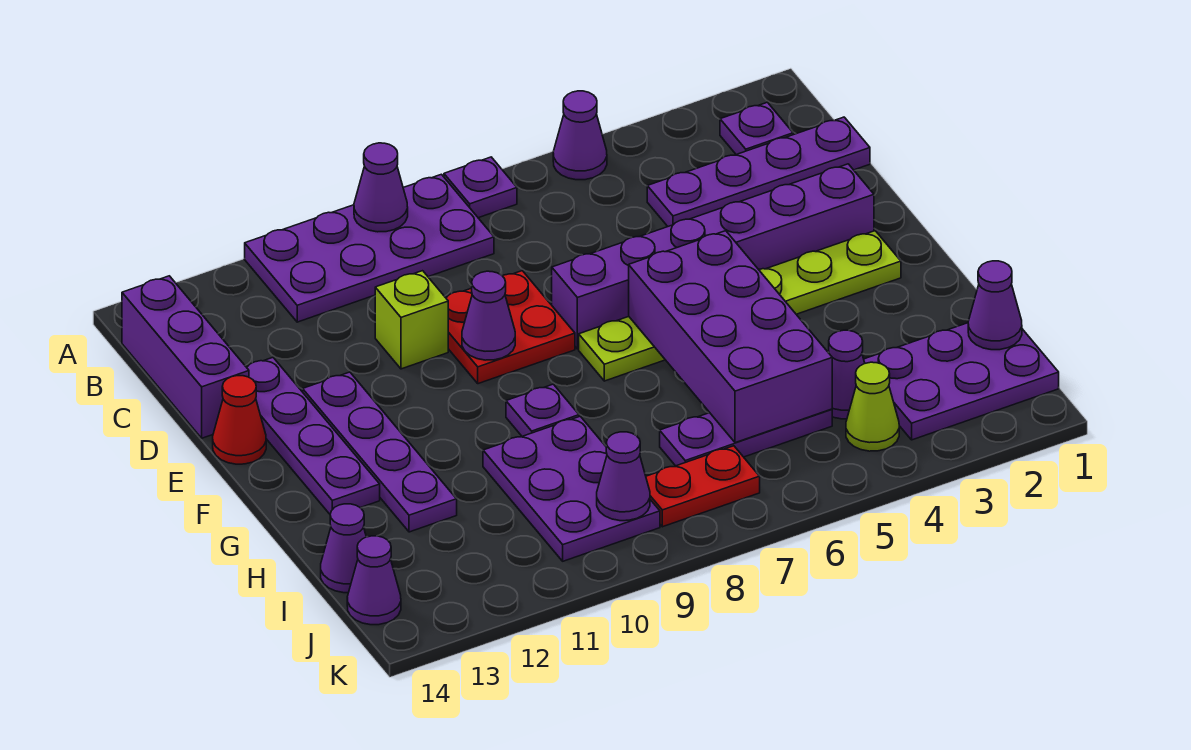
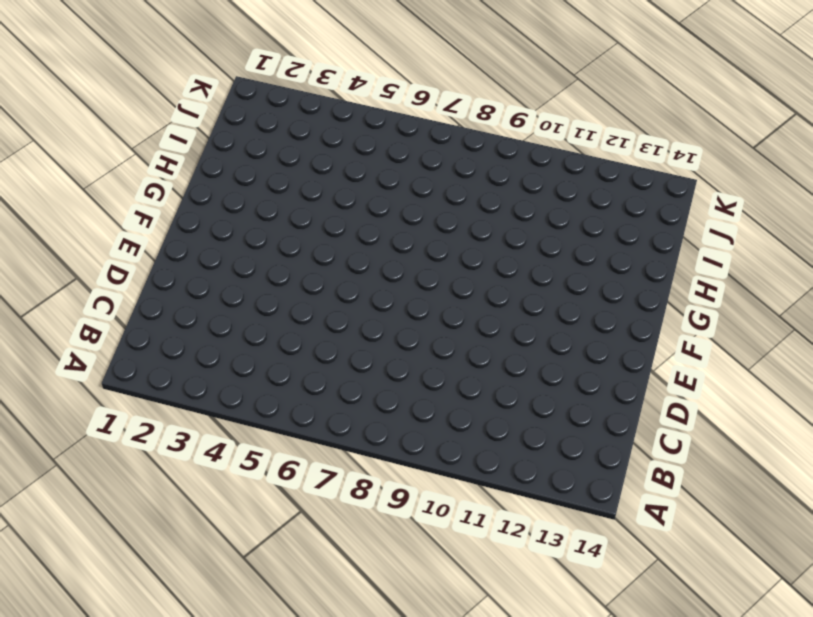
none -> purple cone A5 level 1
none -> purple plate A7 level 1
none -> purple plate A8:B11 level 1

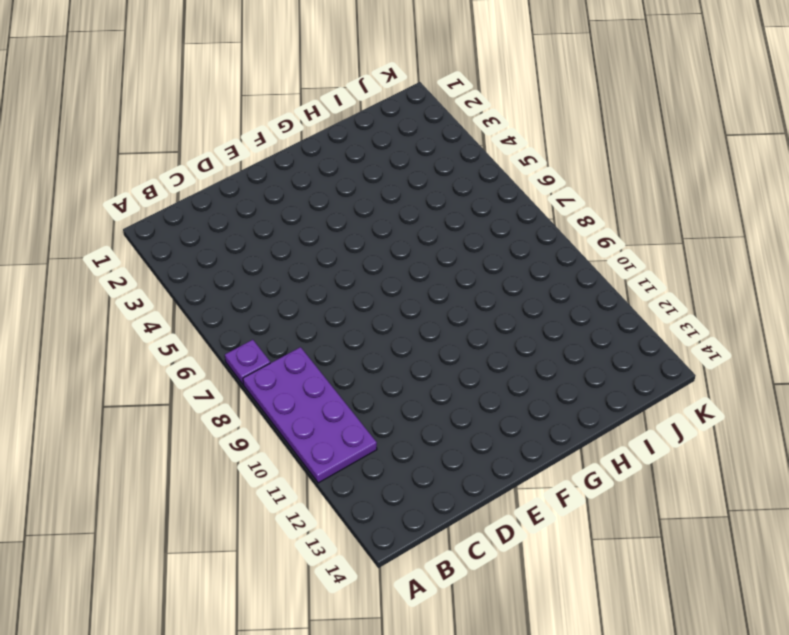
none -> purple cone A5 level 1
none -> purple plate B2 level 1
none -> purple brick B14:D14 level 1

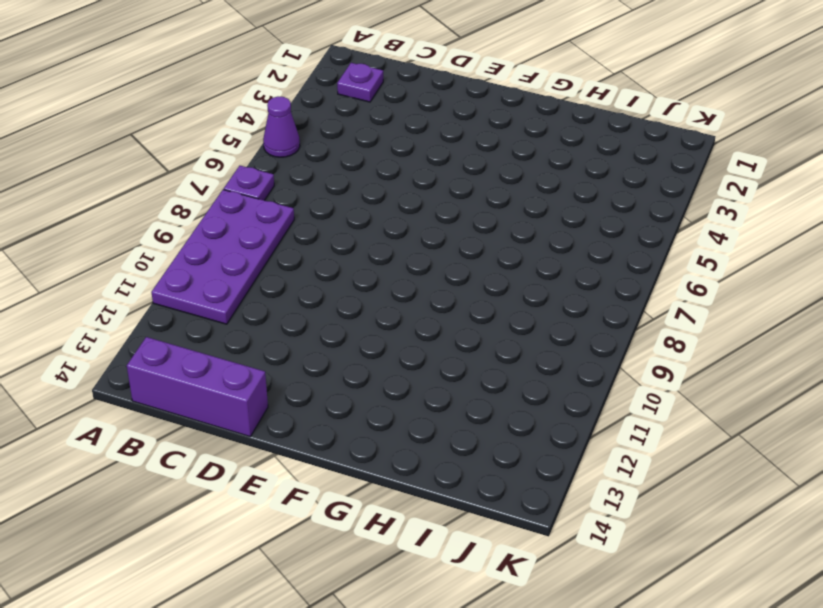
none -> purple plate C1:C4 level 1
none -> red plate D8:E9 level 1
none -> lime brick D10 level 1

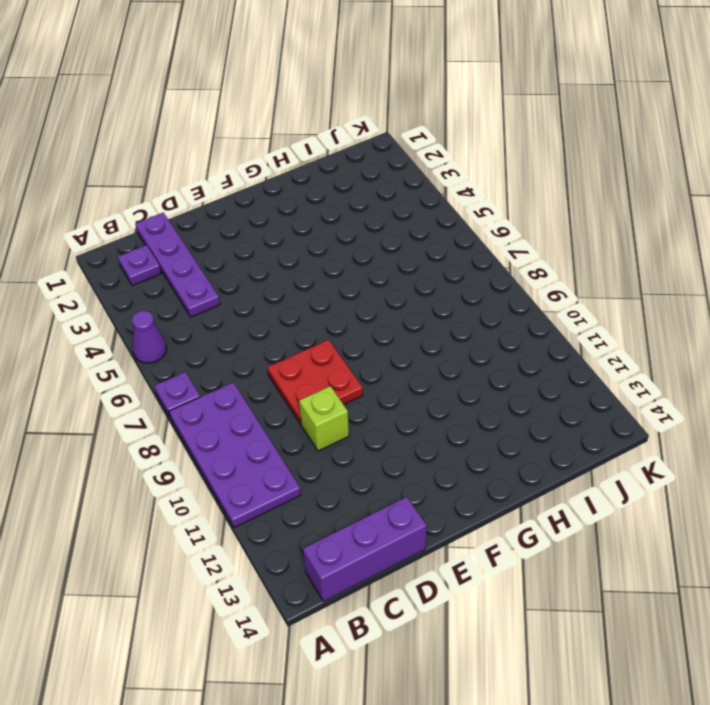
none -> purple plate D13:G13 level 1
none -> purple brick E2:E7 level 1
none -> purple plate E12:H12 level 1

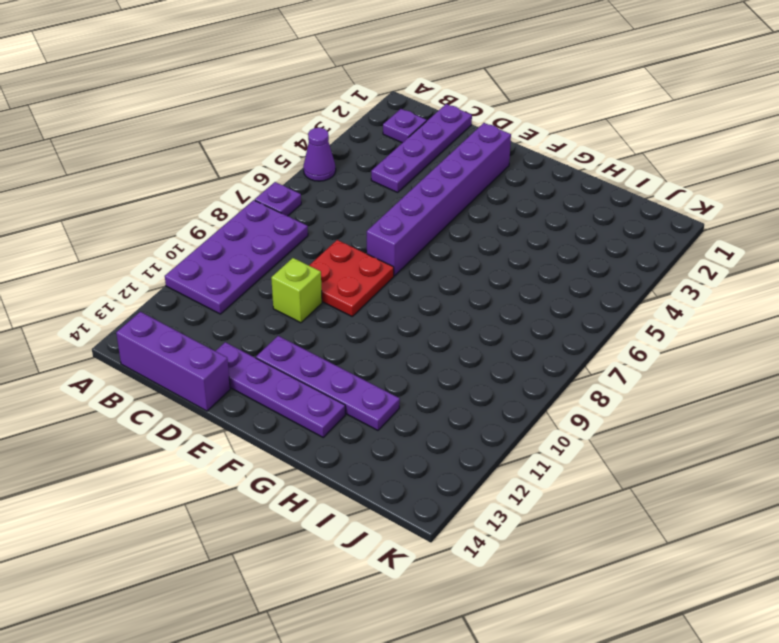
none -> red cone E14 level 1
none -> lime plate F2:F7 level 1
none -> purple plate G9 level 1

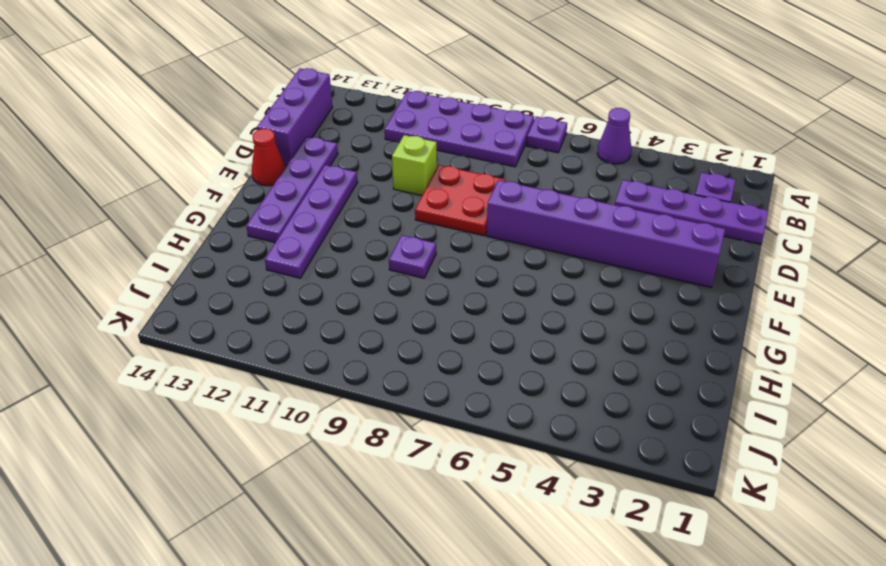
none -> lime plate F2:F7 level 1
none -> purple plate H9:J10 level 1
none -> purple plate I1:J3 level 1

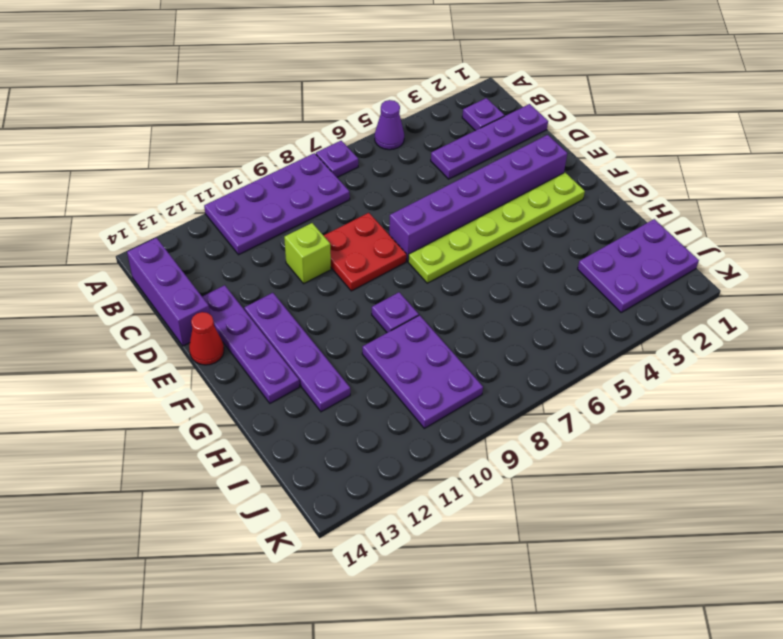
none -> purple cone I4 level 1
none -> purple plate I5:I7 level 1
none -> purple cone I14 level 1

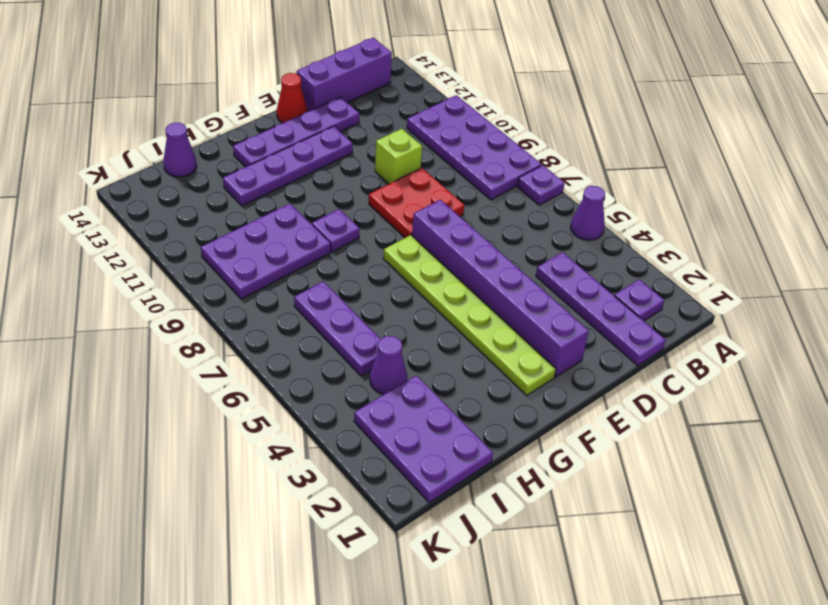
none -> lime cone J4 level 1
none -> red plate J7:J8 level 1
none -> purple cone J14 level 1

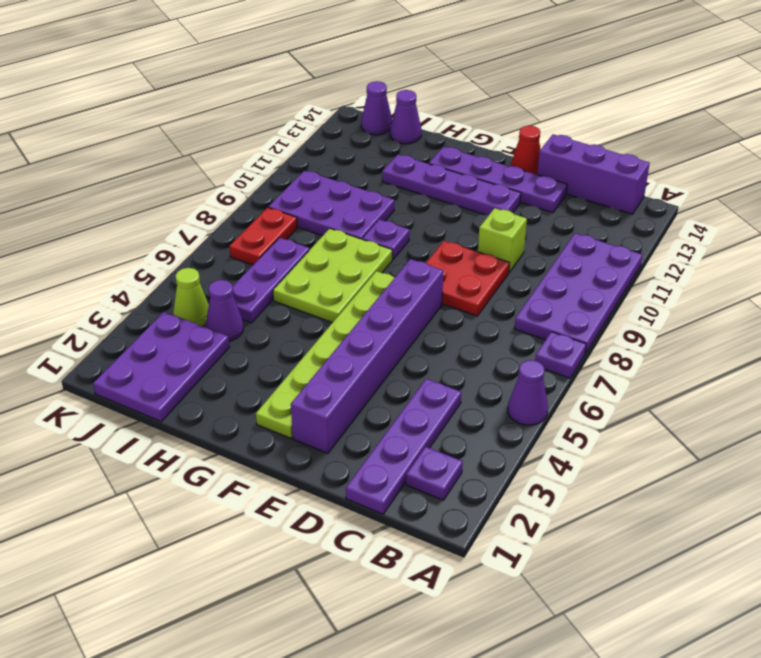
lime plate G6:H8 level 1 -> none
none -> purple cone A9 level 2
none -> purple cone E9 level 2
none -> purple brick F5:I6 level 2

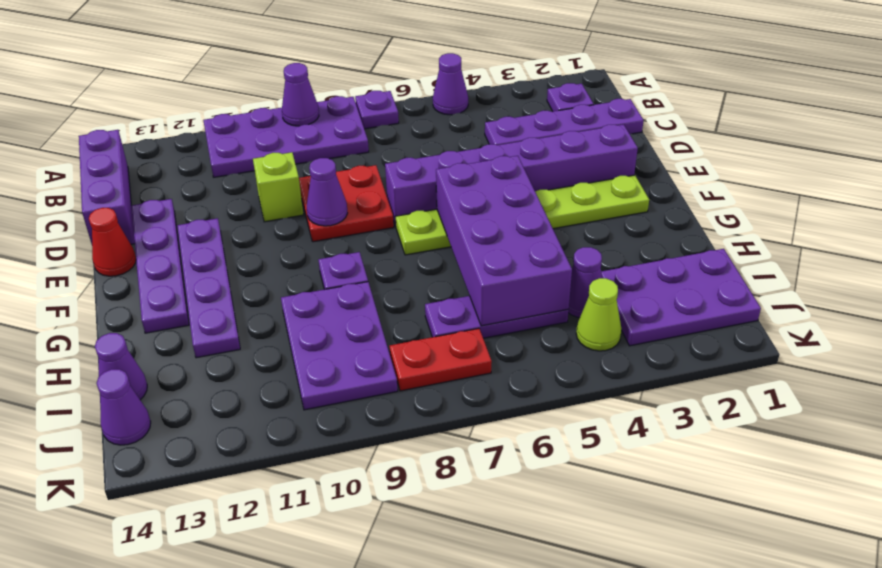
none -> purple cone I1 level 2
none -> purple cone J9 level 2

